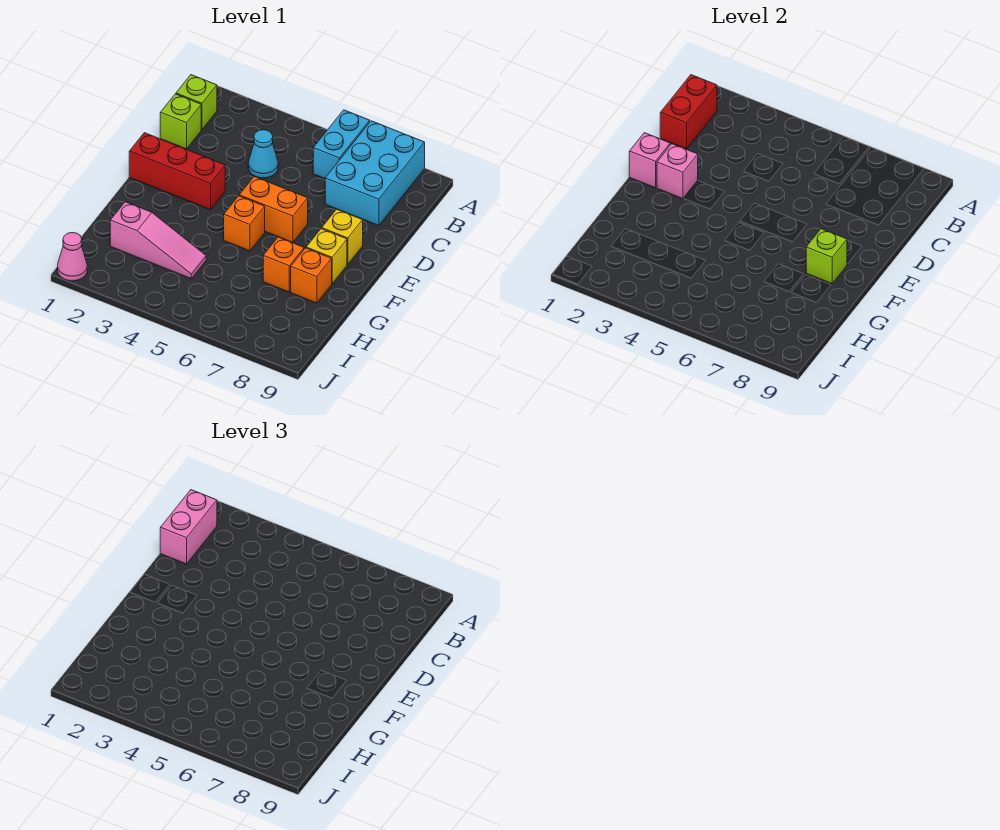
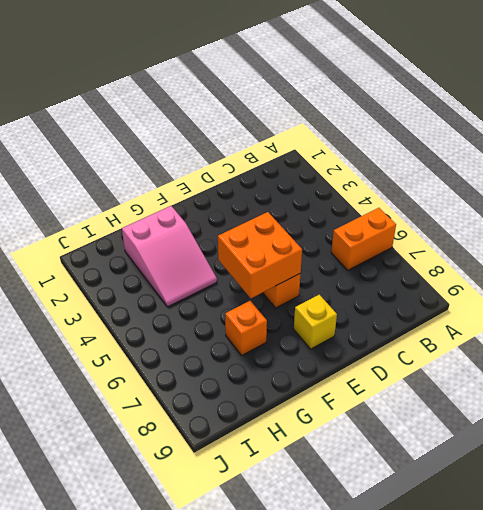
orange brick A6:B6 level 1 -> cyan brick A6:B6 level 1
orange brick E5:F6 level 2 -> none
pink slope G2:H4 level 1 top 2 -> pink slope H2:H4 level 1 top 2
none -> cyan brick A7:C8 level 1
none -> lime brick B1 level 1
none -> lime brick C1 level 1

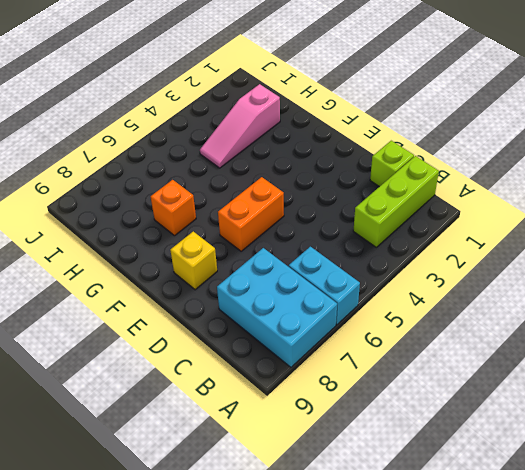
lime brick B1:B3 level 1 -> lime brick B1 level 1
none -> cyan cone C4 level 1
none -> red brick E1:E3 level 1
none -> orange brick F5 level 1

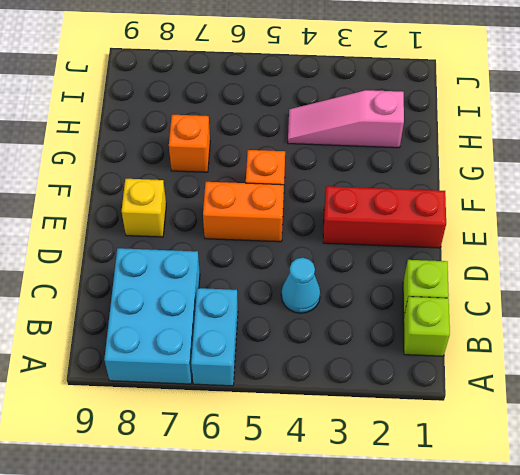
none -> yellow brick F8 level 1
none -> orange brick G8 level 1
none -> pink cone J1 level 1

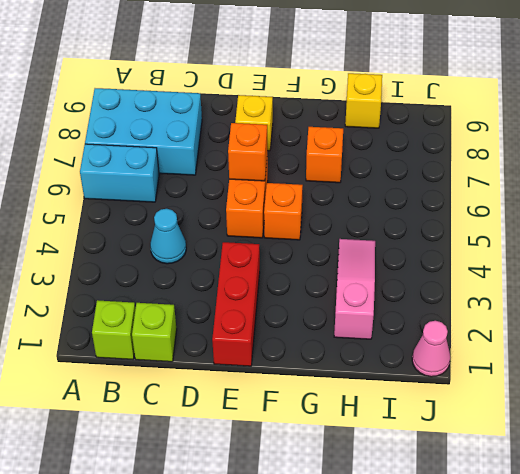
orange brick E6 level 2 -> orange brick G8 level 1
yellow brick H9 level 1 -> yellow brick F8 level 1
none -> red brick B1:C1 level 2
none -> pink brick E1 level 2
none -> pink brick E2 level 2

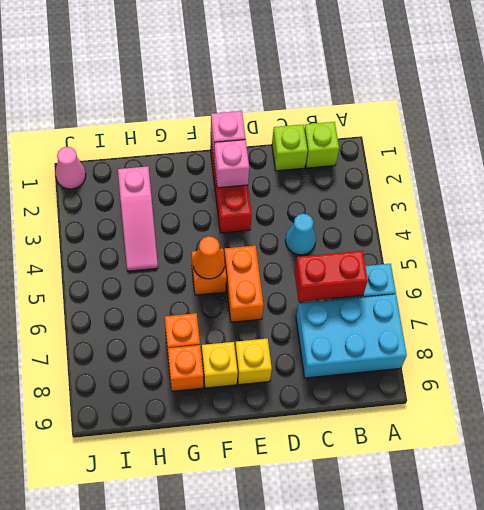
red brick B6:C6 level 2 -> red brick B1:C1 level 2
orange cone F5 level 2 -> none
none -> lime brick F8 level 2
none -> pink brick B1:C1 level 3

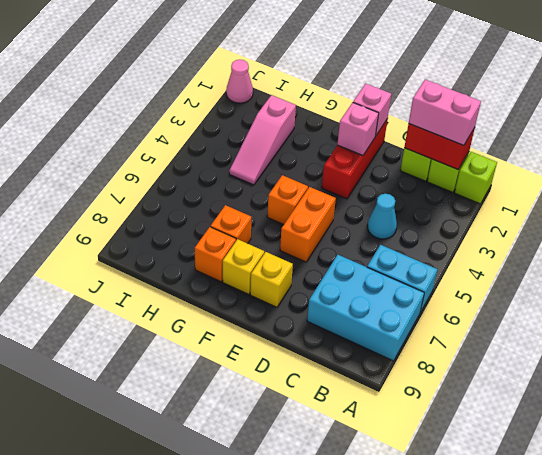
lime brick A1 level 1 -> lime brick F8 level 2

